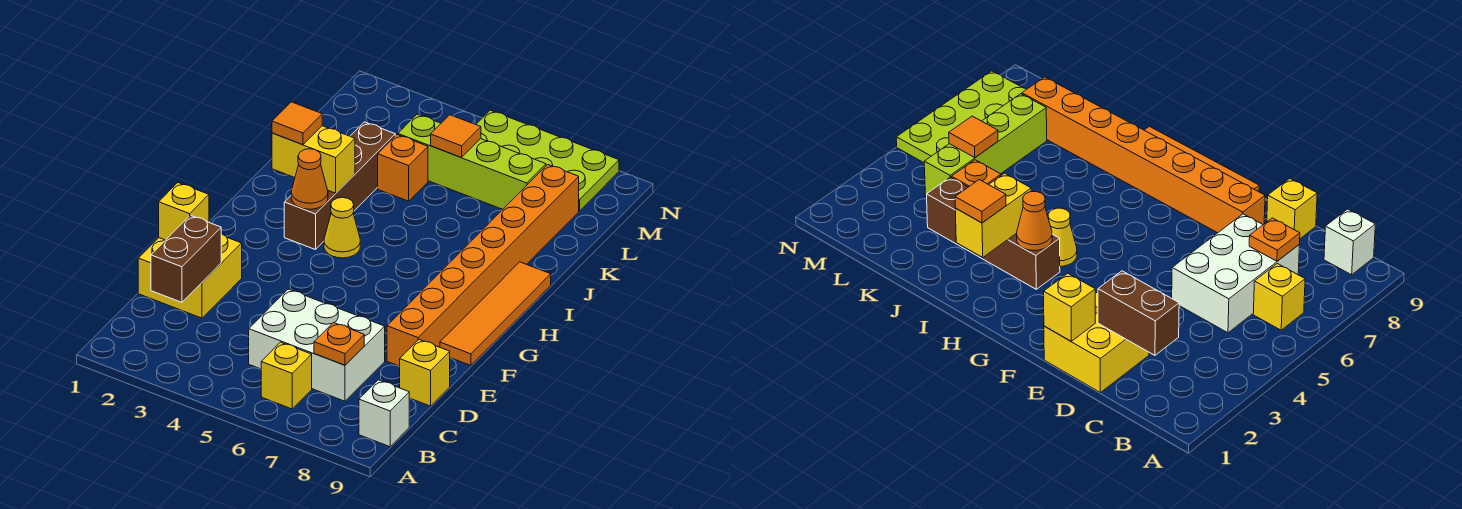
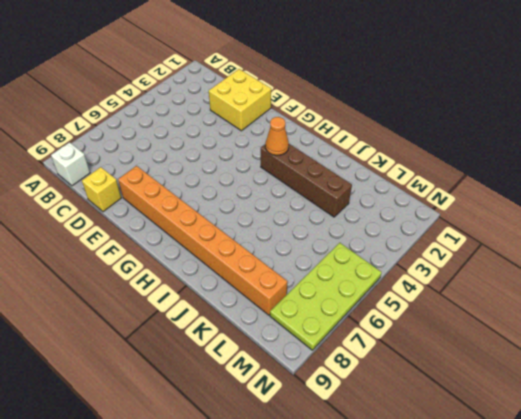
none -> yellow brick B6 level 1
none -> white brick C5:D7 level 1
none -> orange tile F9:I9 level 1

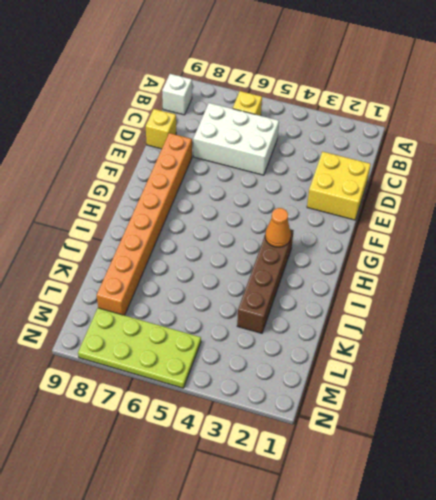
none -> orange tile F9:I9 level 1
none -> yellow cone H4 level 1
none -> orange brick K4 level 1

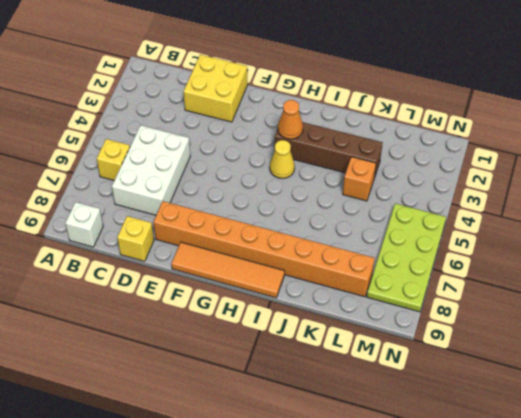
none -> lime brick L4:L7 level 1
none -> brown brick C2:D2 level 2
none -> orange plate C7 level 2

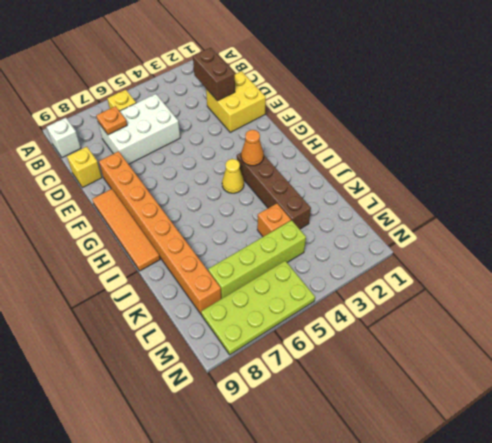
none -> yellow brick E1 level 2
none -> yellow brick I2:I3 level 2
none -> orange tile L5 level 2

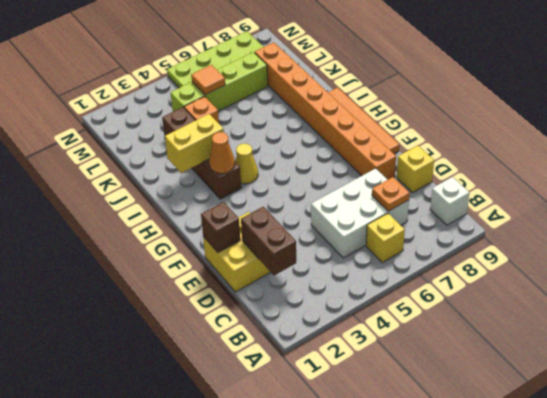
brown brick E1 level 2 -> yellow brick E1 level 2
none -> orange tile I2 level 3

